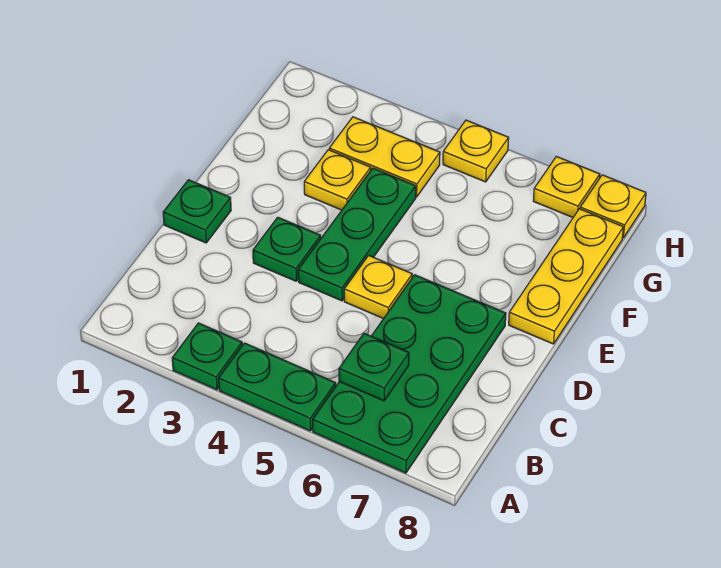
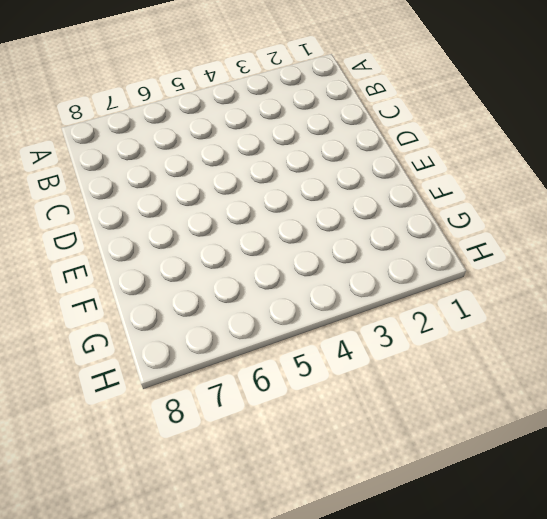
none -> green plate A3 level 1
none -> green plate A4:A5 level 1
none -> green plate A6:D7 level 1

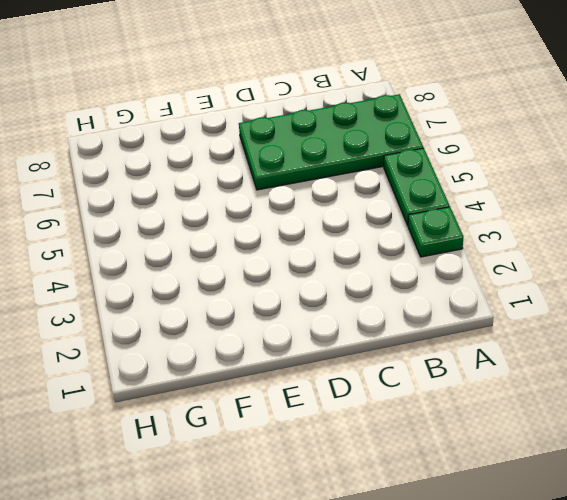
none -> green plate D1 level 1
none -> green plate D3 level 1
none -> green plate D4:F4 level 1

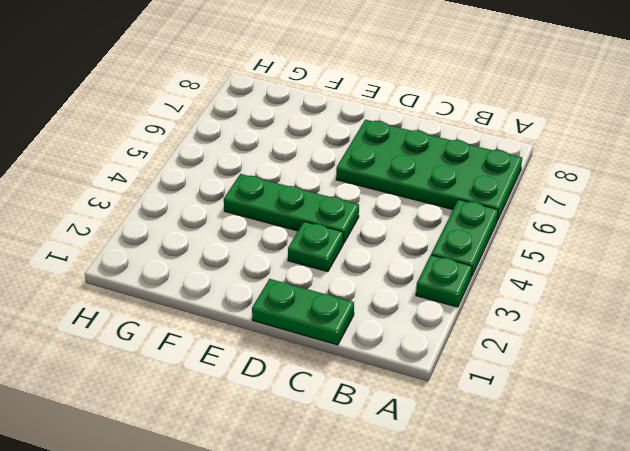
green plate C1:D1 level 1 -> green plate D1 level 1
none -> yellow plate D5 level 1
none -> yellow plate E8:G8 level 1
none -> yellow plate F3 level 1

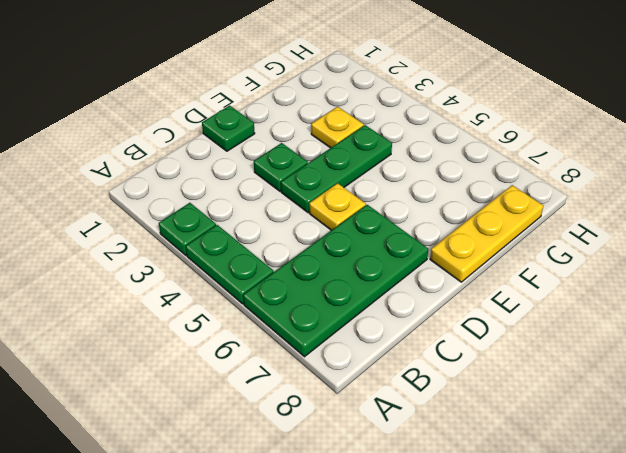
none -> yellow plate G3:G4 level 1
none -> yellow plate H5 level 1
none -> yellow plate H7 level 1

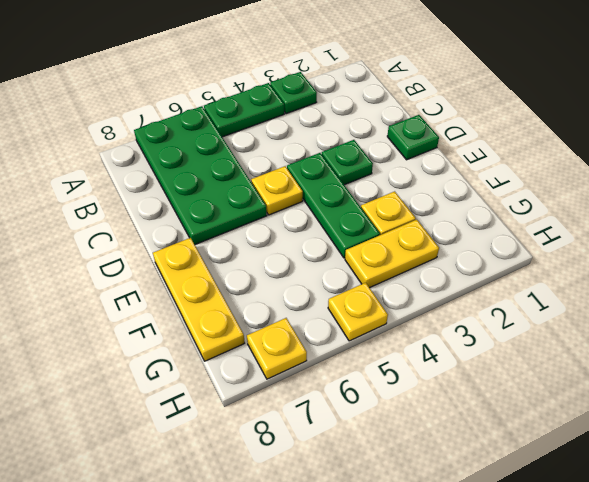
none -> yellow plate H8 level 1
none -> green plate B6 level 2

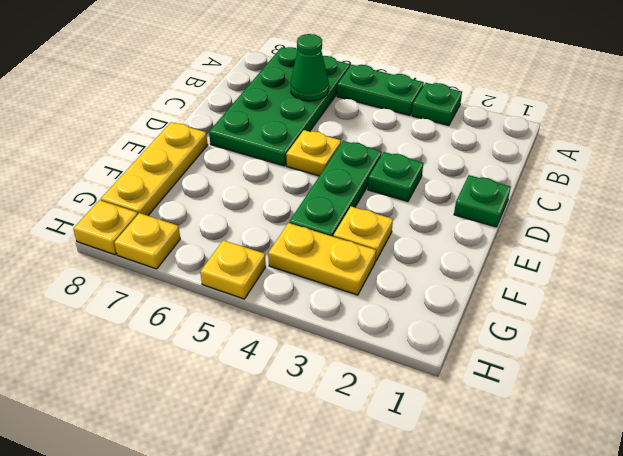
green cone B6 level 2 -> green plate B6 level 2

